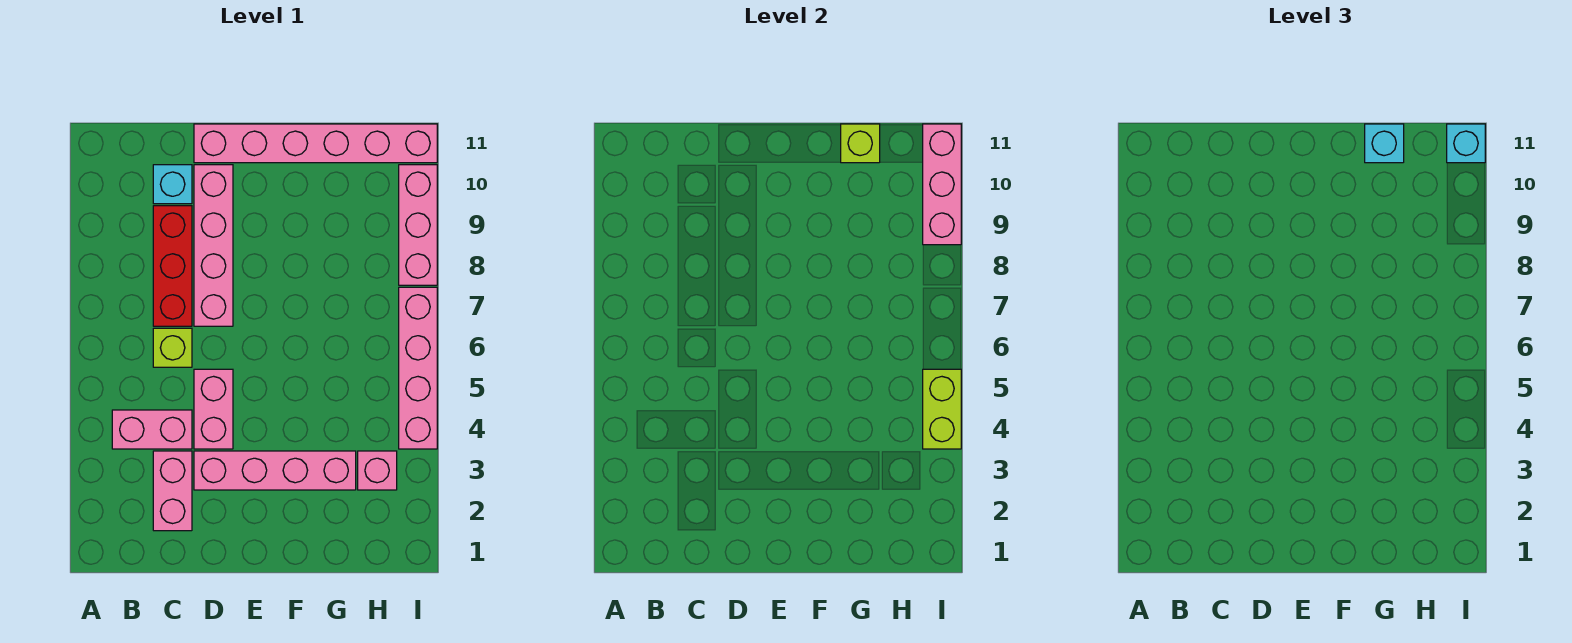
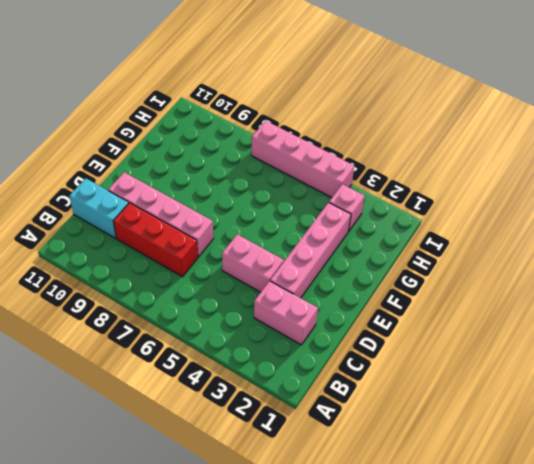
cyan brick C10:C11 level 1 -> cyan brick C10 level 1
none -> pink brick B4:C4 level 1
none -> lime brick C6 level 1
none -> pink brick D11:I11 level 1

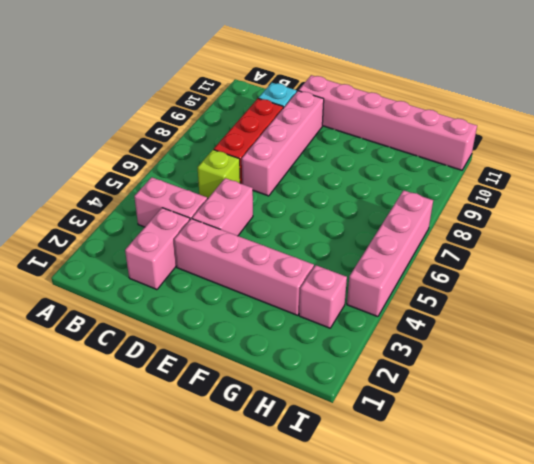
none -> pink brick I8:I10 level 1
none -> lime brick G11 level 2
none -> lime brick I4:I5 level 2

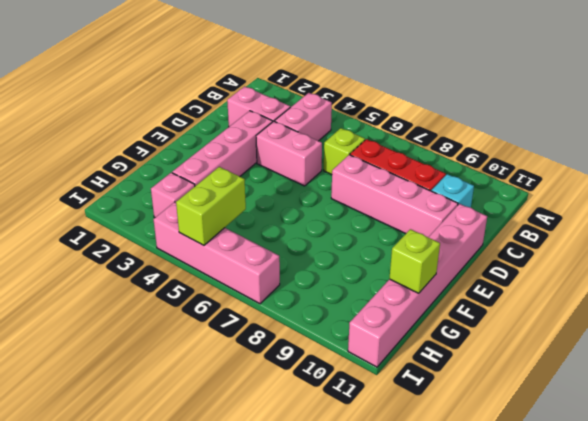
lime brick H5:I5 level 2 -> lime brick I4:I5 level 2
none -> pink brick I8:I10 level 1
none -> pink brick I9:I11 level 2
none -> cyan brick G11 level 3

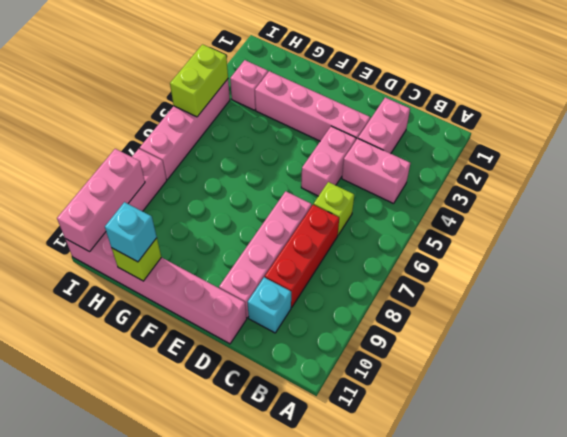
none -> cyan brick I11 level 3

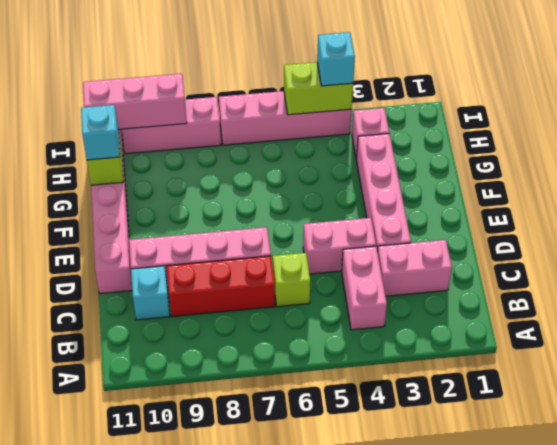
cyan brick I4 level 3 -> cyan brick I11 level 3

